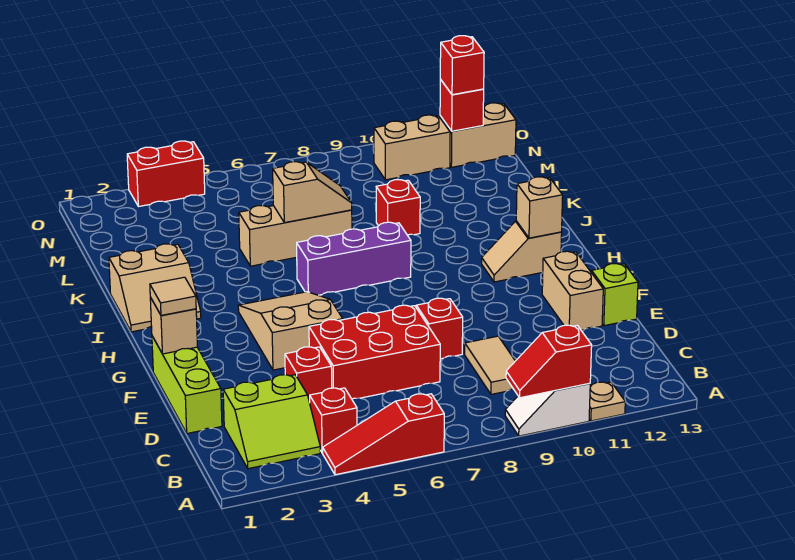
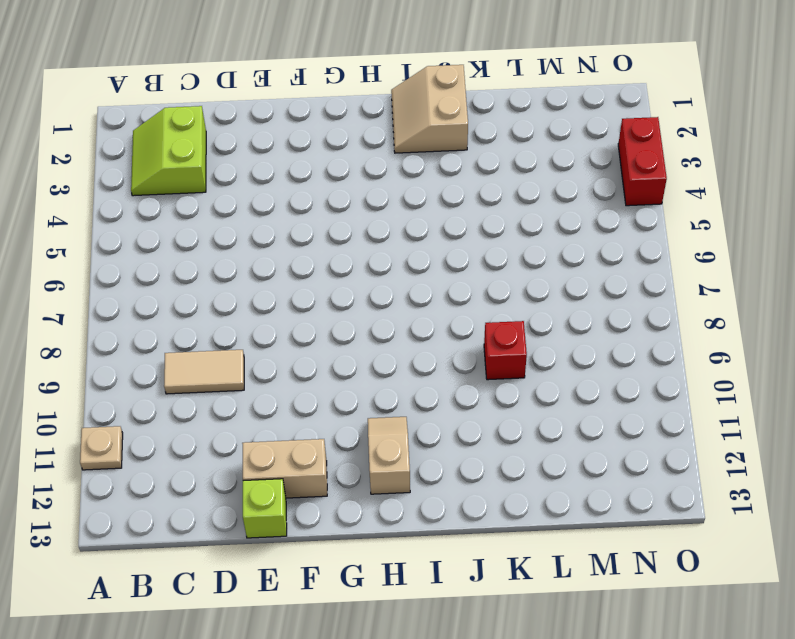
none -> red slope A4:A6 level 1 top 6
none -> white slope A9:A10 level 1 top 10
none -> red brick B4 level 1

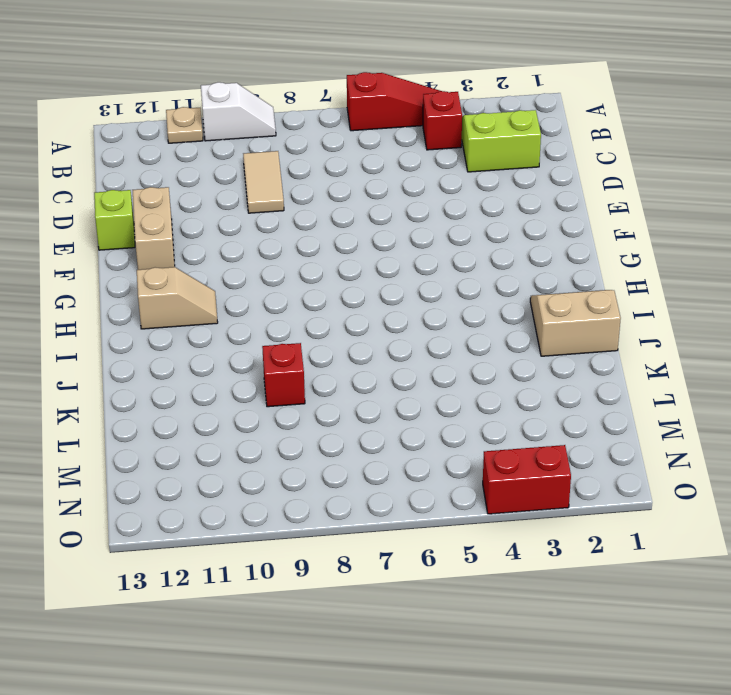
none -> lime brick D1:F1 level 1
none -> red brick D4 level 1
none -> red brick D5:E7 level 1

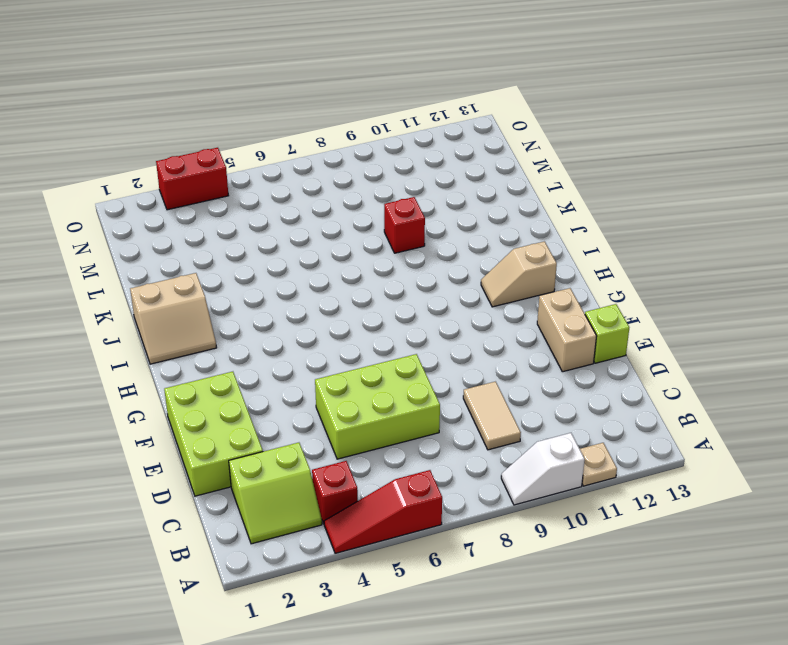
lime brick D1:F2 level 1 -> lime brick D1:F1 level 1
lime brick D5:E7 level 1 -> red brick D5:E7 level 1
none -> red brick D4 level 1
none -> red brick E8 level 1
none -> tan slope F4:H5 level 1 top F

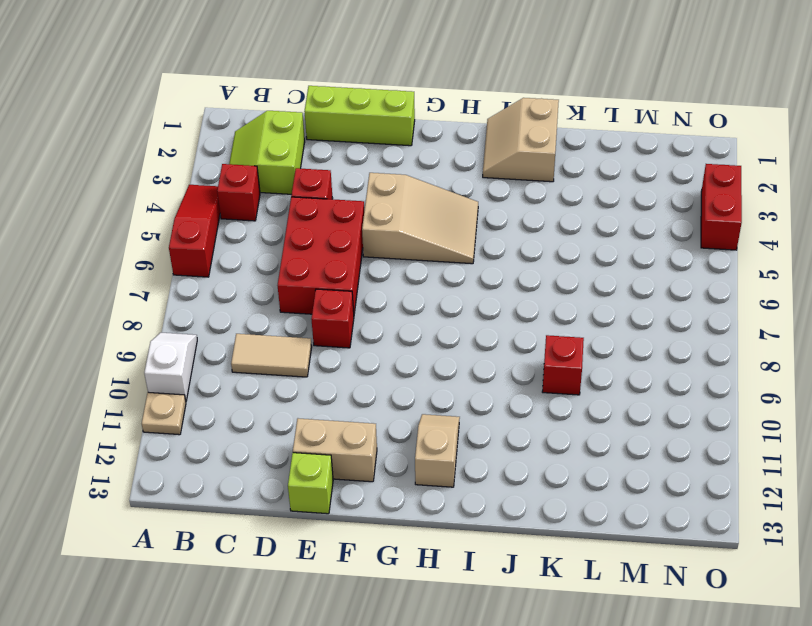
none -> purple brick I6:I8 level 1
none -> tan brick K5:K7 level 1
none -> tan brick N10:N11 level 1

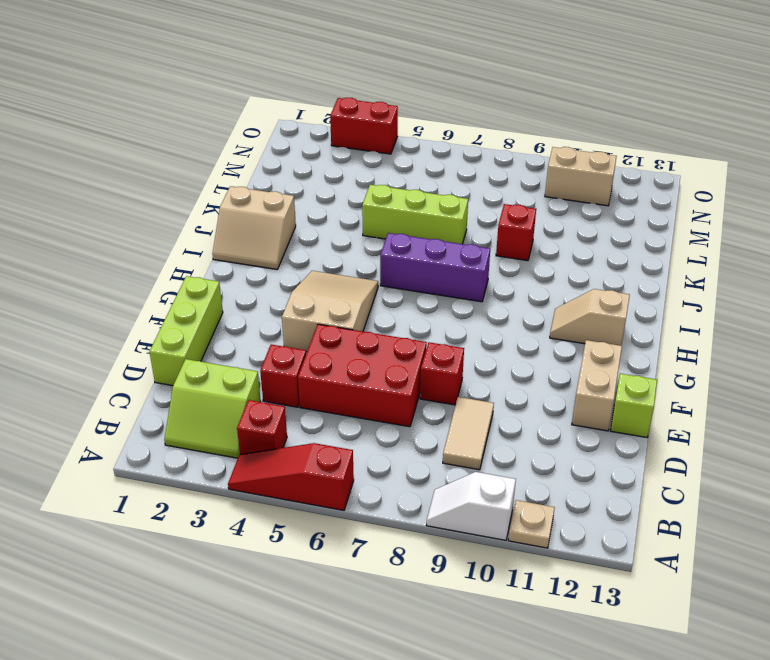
lime brick K5:K7 level 1 -> tan brick K5:K7 level 1
none -> tan brick N12:N13 level 1
none -> red slope A9:A10 level 2 top 10
none -> tan brick F1 level 2

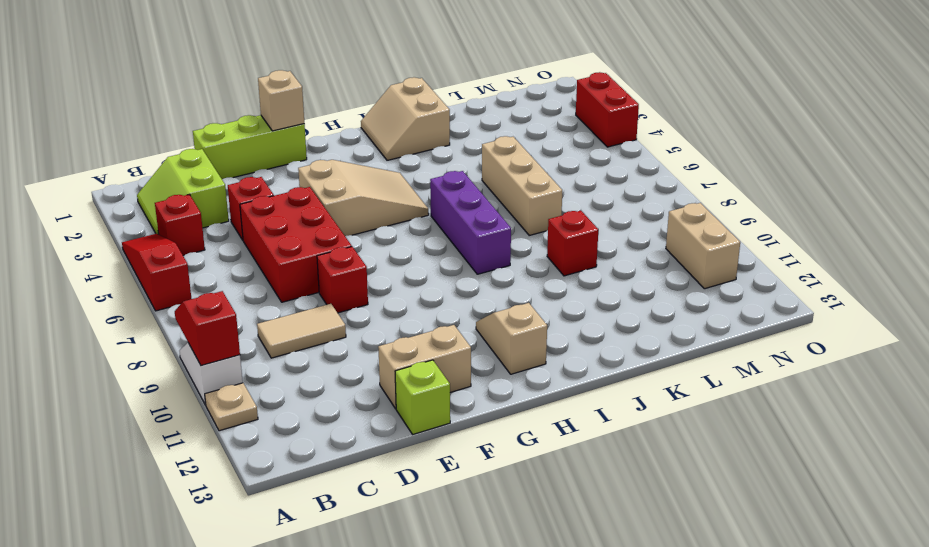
none -> tan brick N12:N13 level 1
none -> tan brick H12 level 2
none -> tan slope K6:K7 level 2 top 6

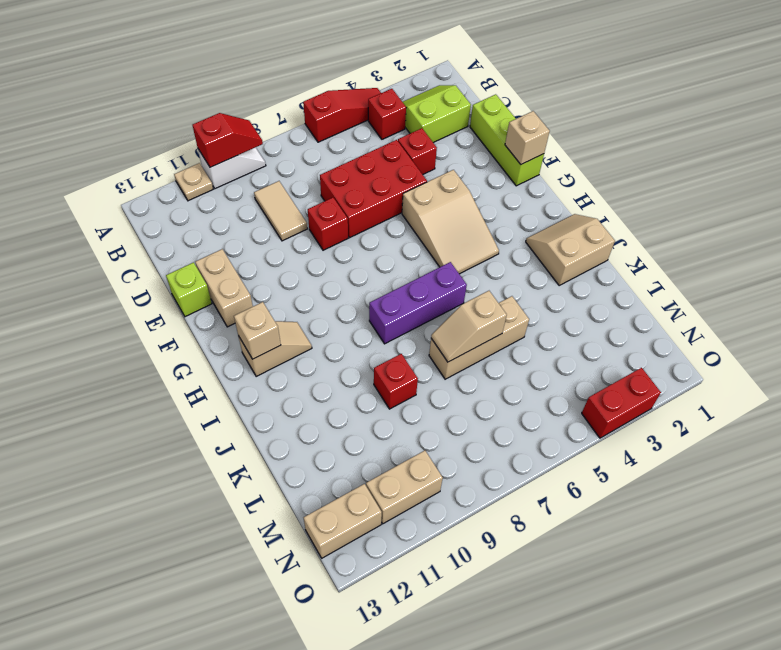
none -> red brick N12 level 2
none -> tan tile F1 level 3
none -> red brick N12 level 3

